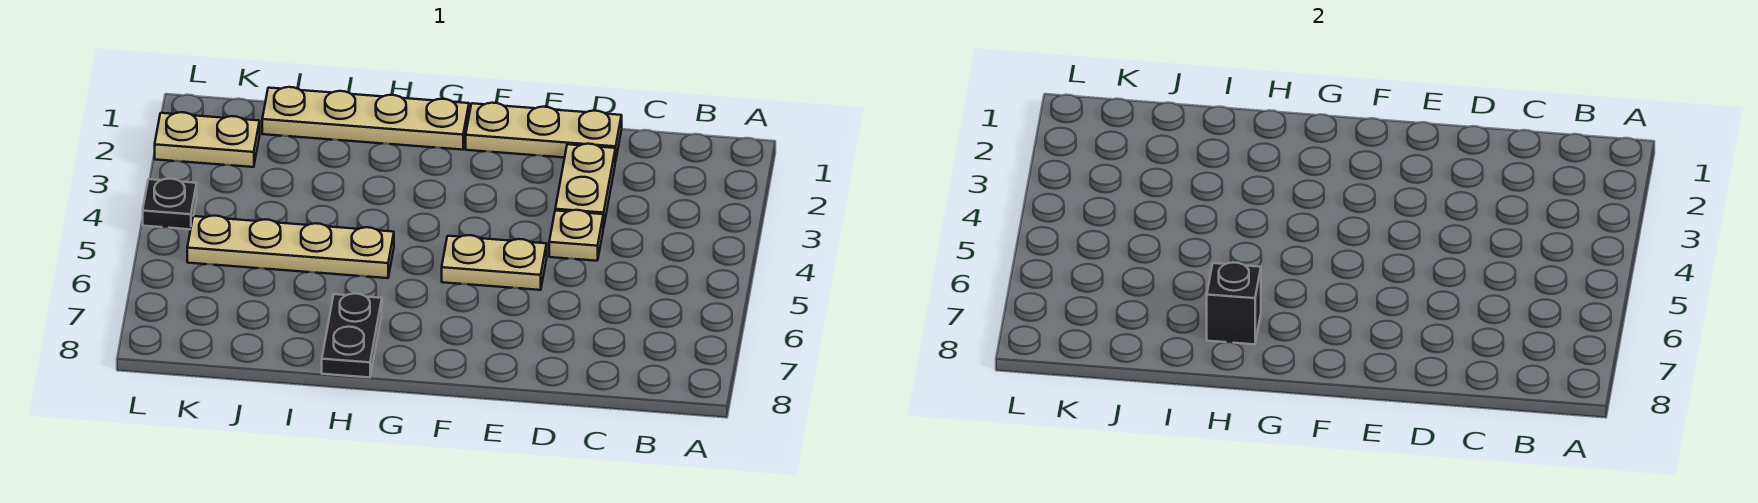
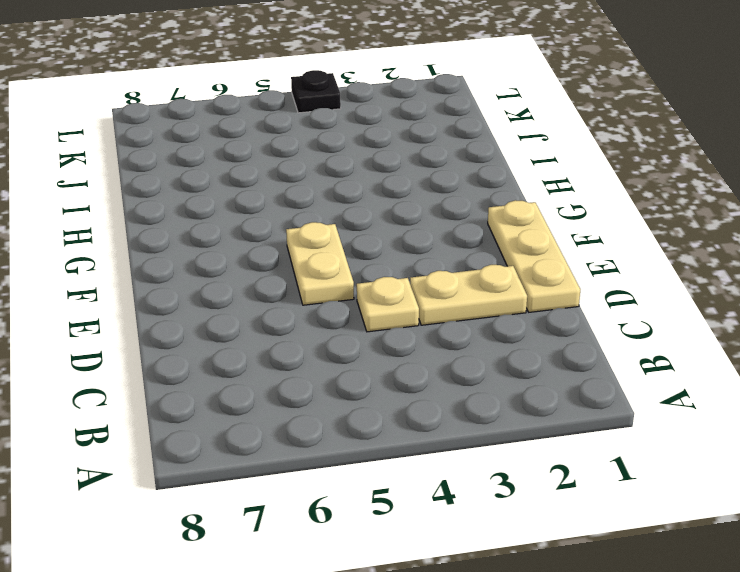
none -> tan plate G1:J1 level 1
none -> tan plate H5:K5 level 1

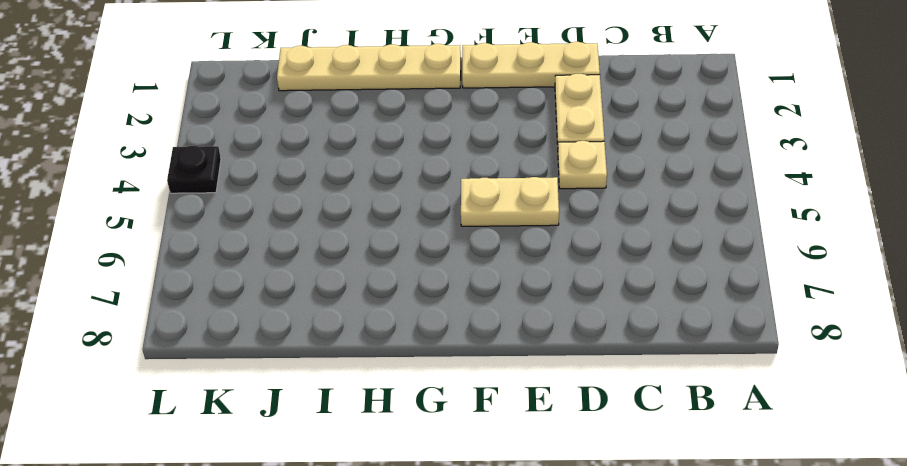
none -> tan plate H5:K5 level 1
none -> black plate H7:H8 level 1

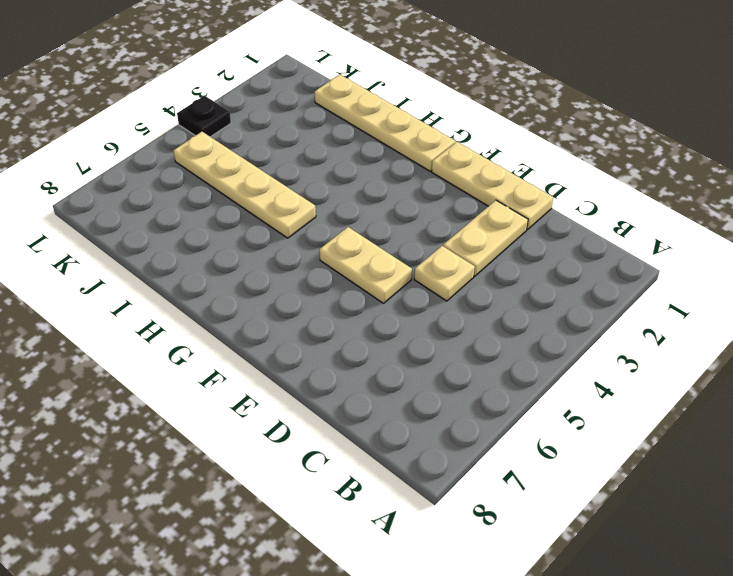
none -> black plate H7:H8 level 1
none -> tan plate K2:L2 level 1

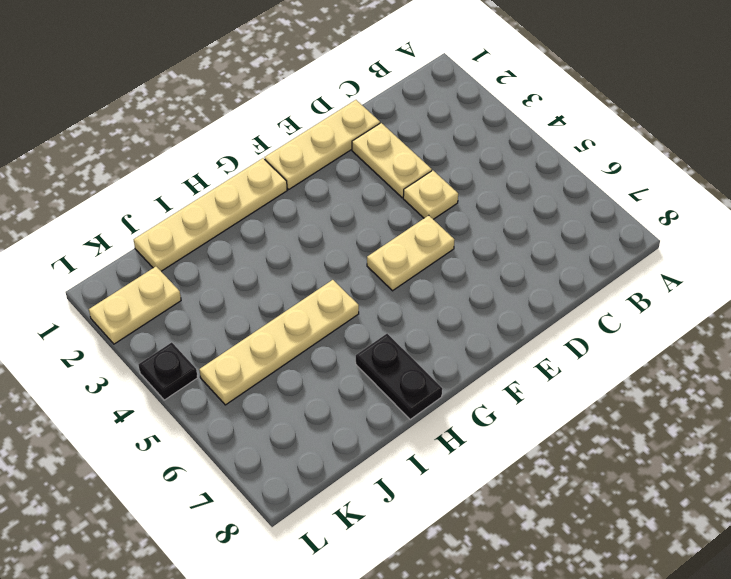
none -> black brick H7 level 2

